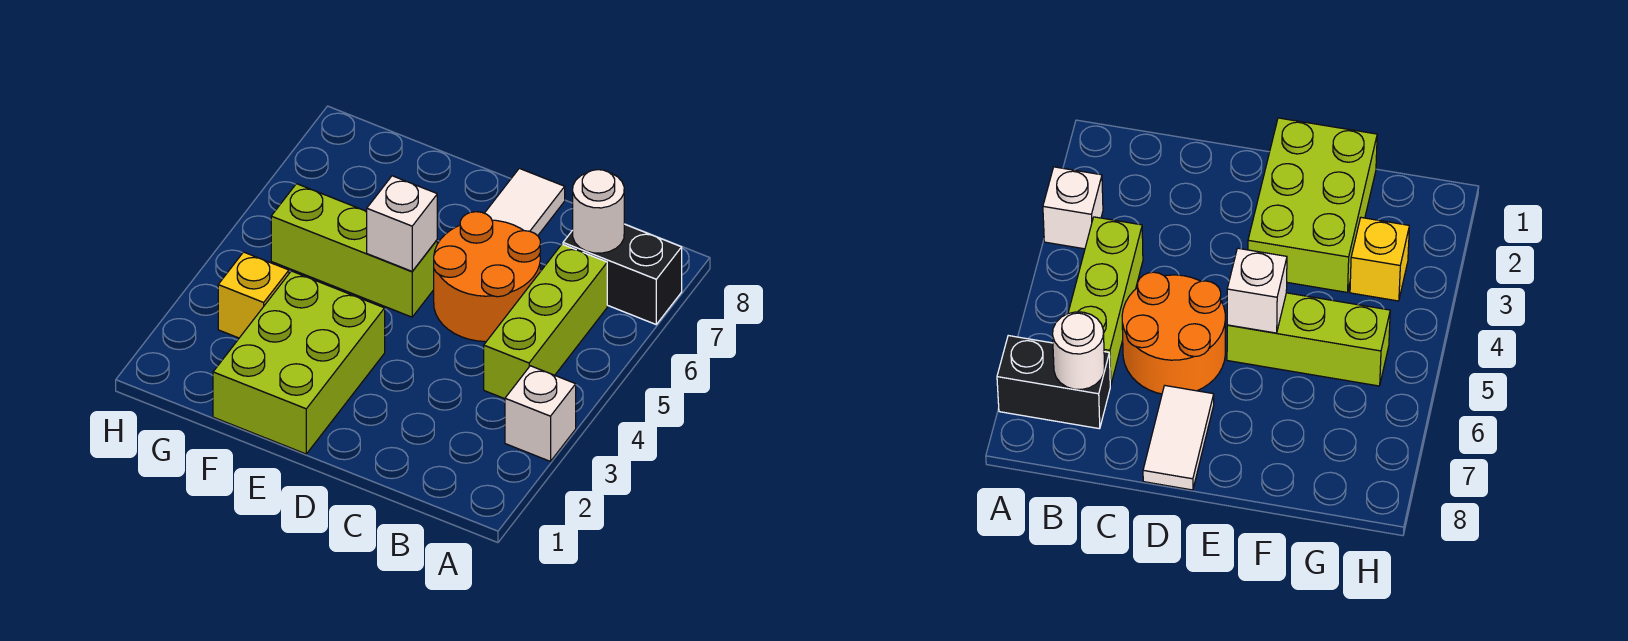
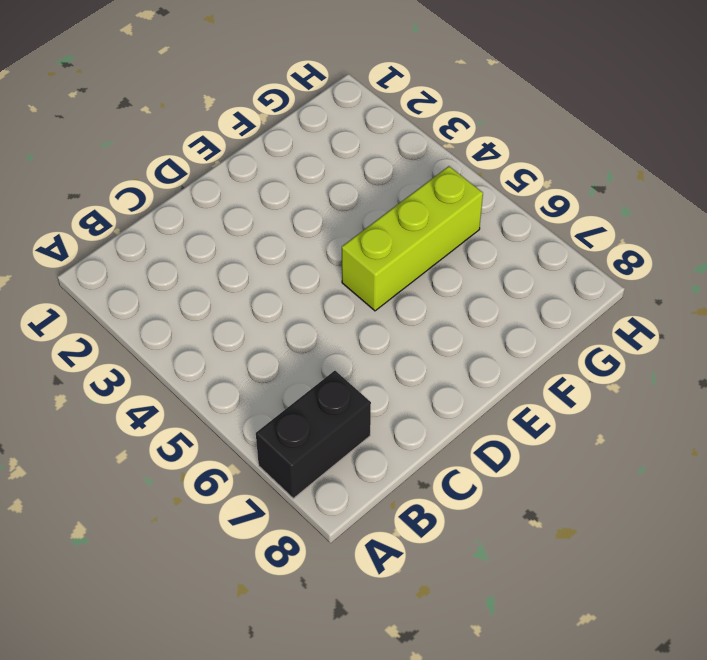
none -> white brick A3 level 1
none -> lime brick B4:B6 level 1

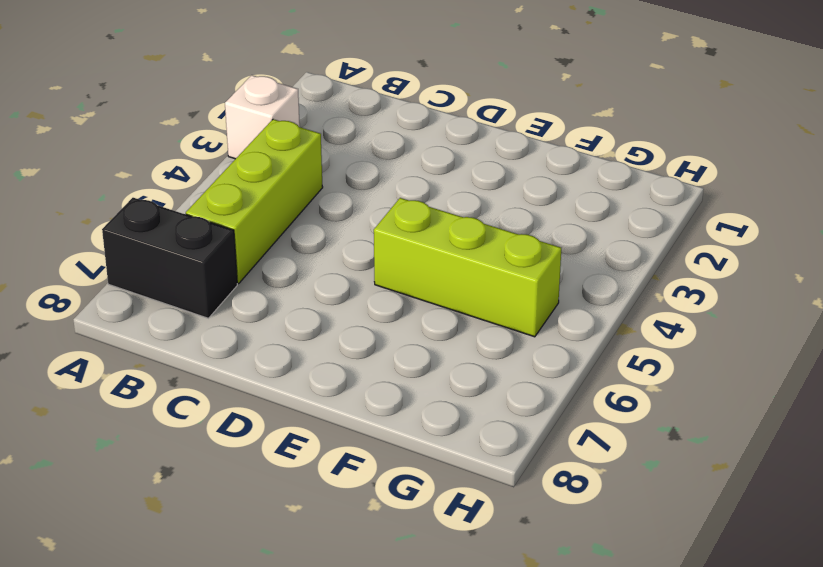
none -> orange round brick C5:D6 level 1
none -> white tile D7:D8 level 1

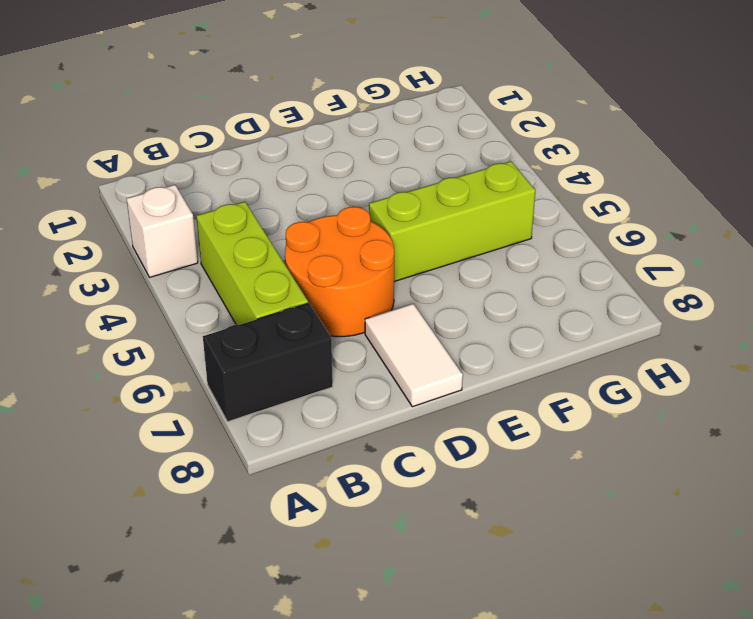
none -> lime brick E1:F3 level 1
none -> yellow brick G3 level 1

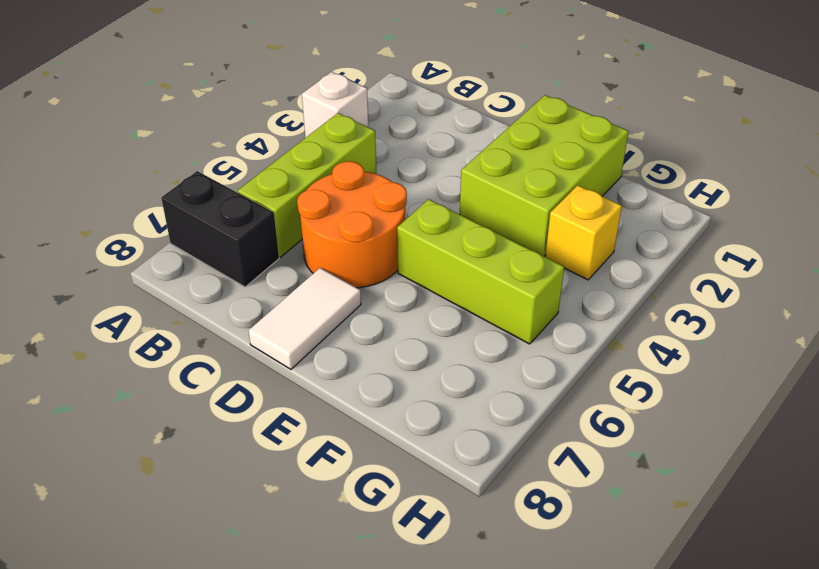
none -> white round brick B7 level 2
none -> white brick E5 level 2

